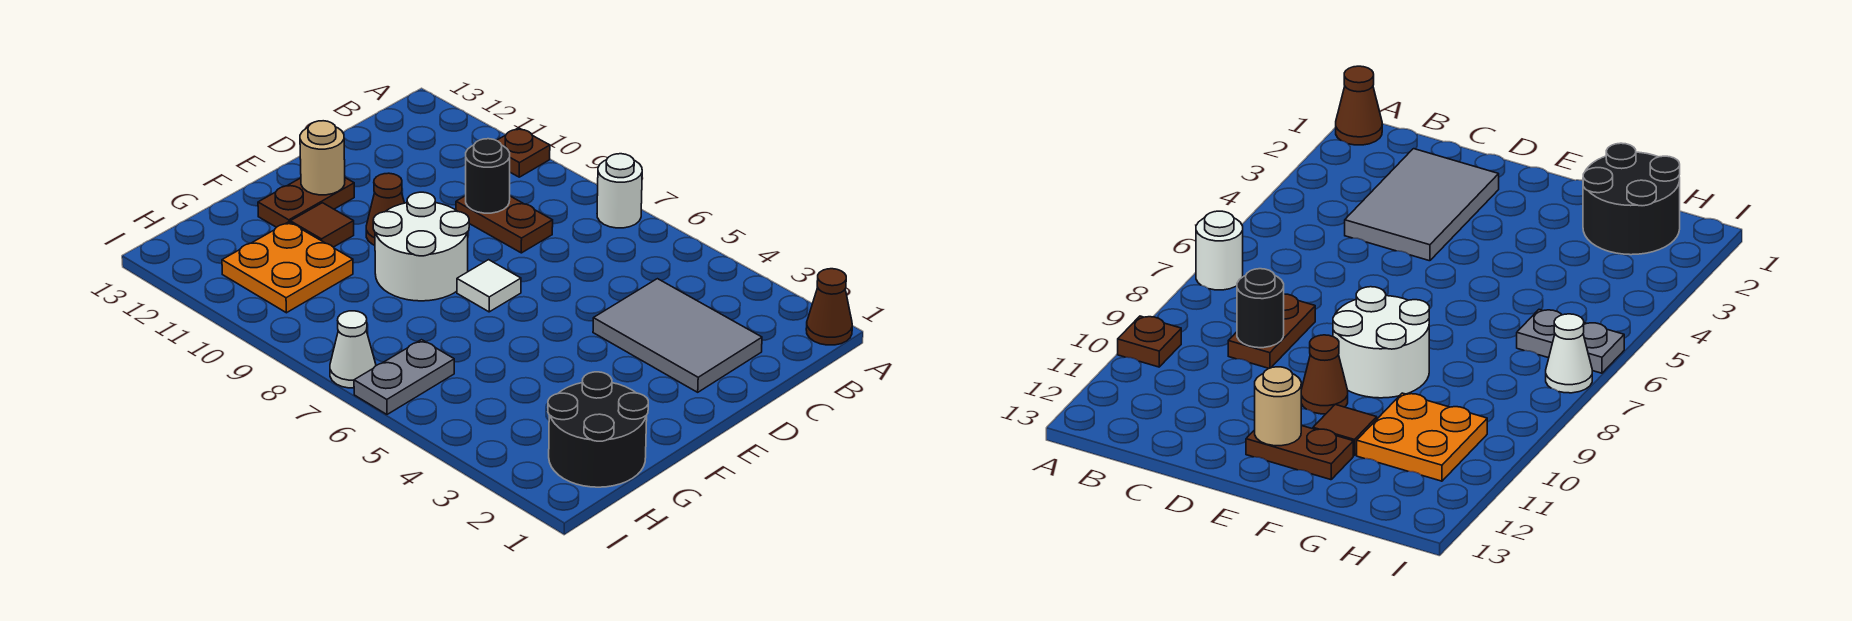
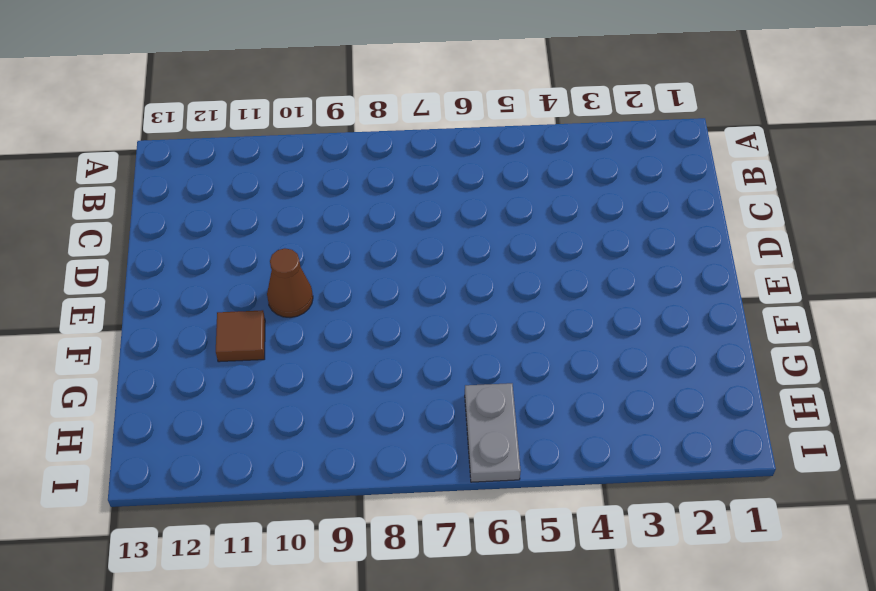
none -> brown cone A1 level 1
none -> white round brick A7 level 1
none -> brown plate A10 level 1

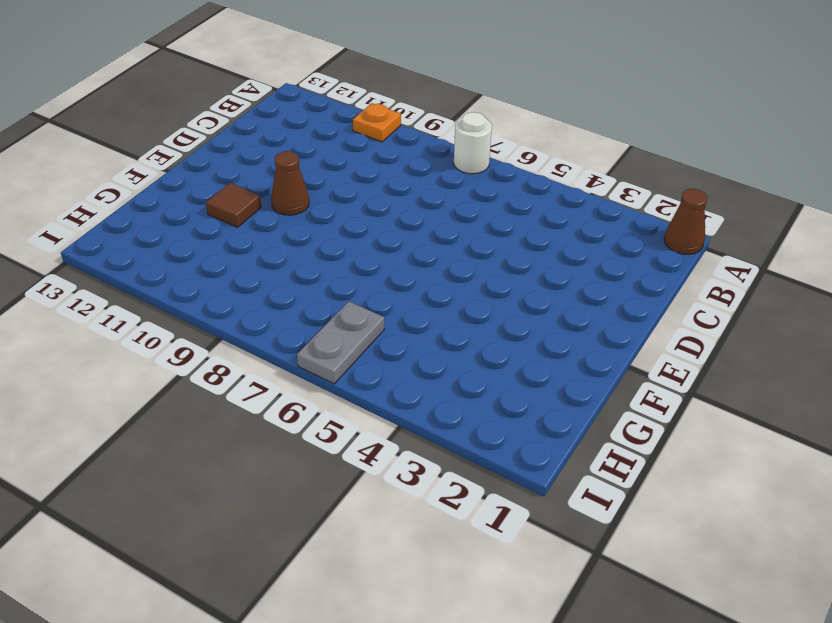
orange plate A10 level 1 -> brown plate A10 level 1
none -> grey tile C2:D4 level 1
none -> brown plate C8:C9 level 1
none -> white tile E7 level 1

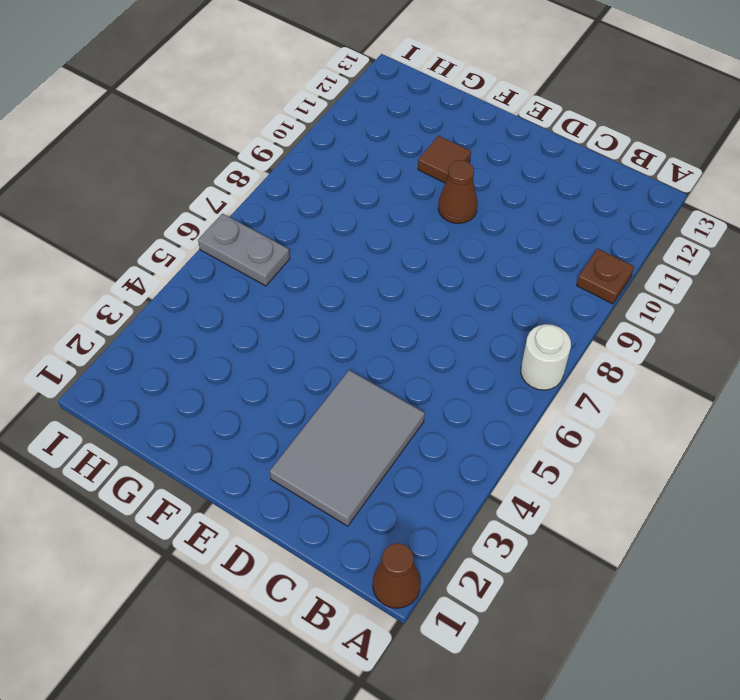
none -> brown plate C8:C9 level 1
none -> white tile E7 level 1
none -> white round brick E8:F9 level 1

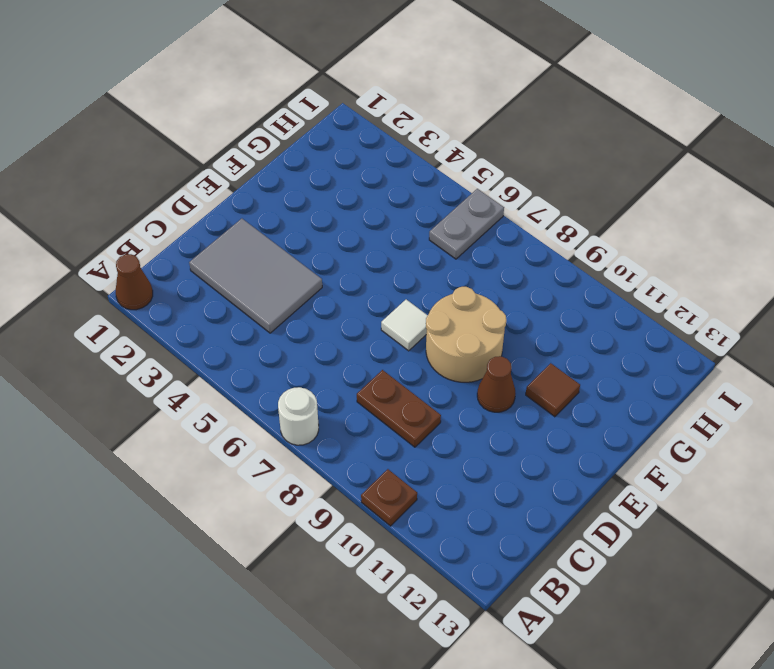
tan round brick E8:F9 level 1 -> white round brick E8:F9 level 1
none -> brown plate E12:F12 level 1
none -> black round brick G1:H2 level 1
none -> orange plate G10:H11 level 1

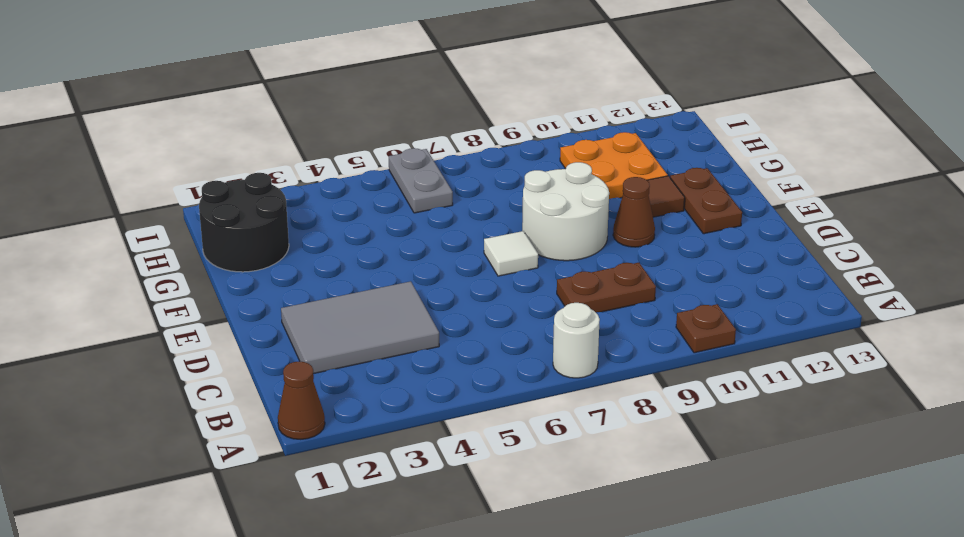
none -> white cone I7 level 1
none -> black round brick C9 level 2
none -> tan round brick E12 level 2

